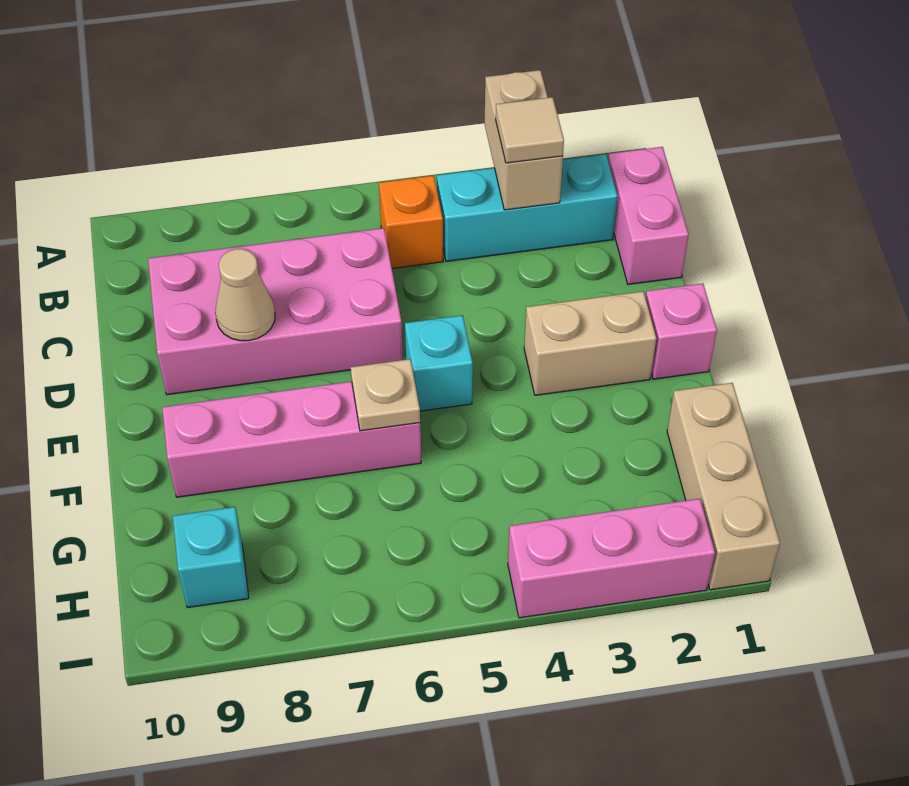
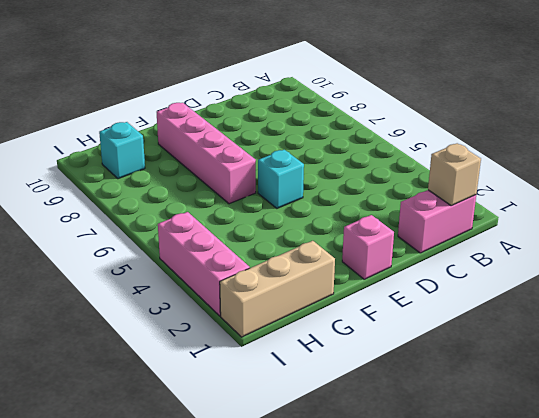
tan brick B1 level 2 -> none
none -> cyan brick B2:B4 level 1
none -> orange brick B5 level 1
none -> pink brick C6:D9 level 1

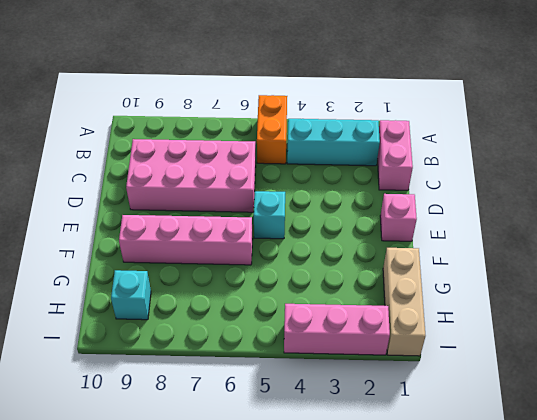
orange brick A5:B5 level 1 -> orange brick B5 level 1
none -> tan brick E2:E3 level 1
none -> tan brick A3:B3 level 2
none -> tan cone D8 level 2

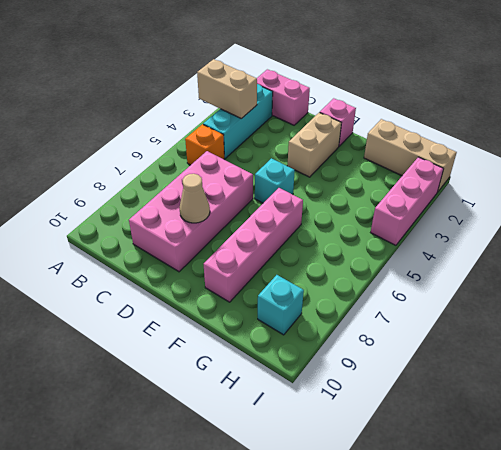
none -> tan plate F6 level 2
none -> tan tile B3 level 3

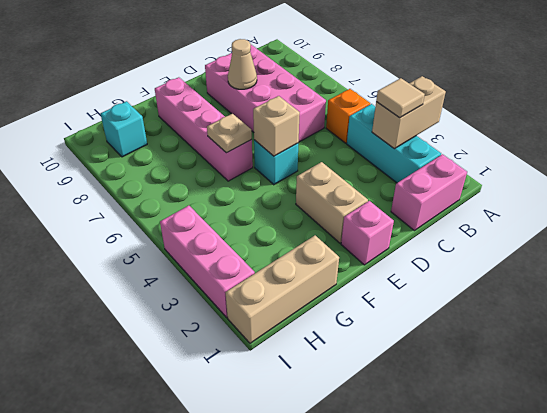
tan brick E5 level 2 -> none

